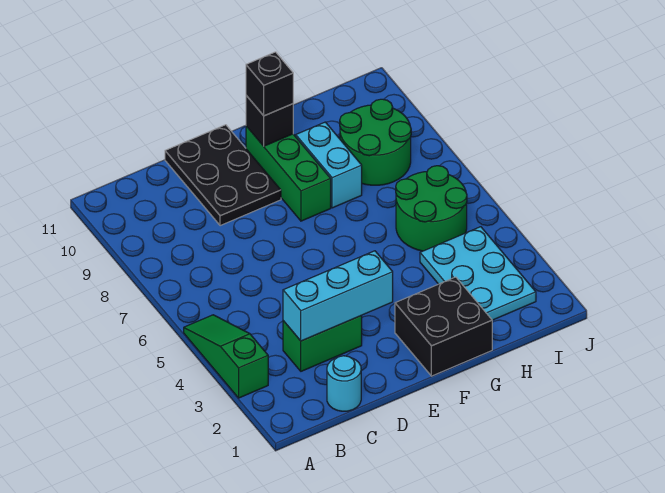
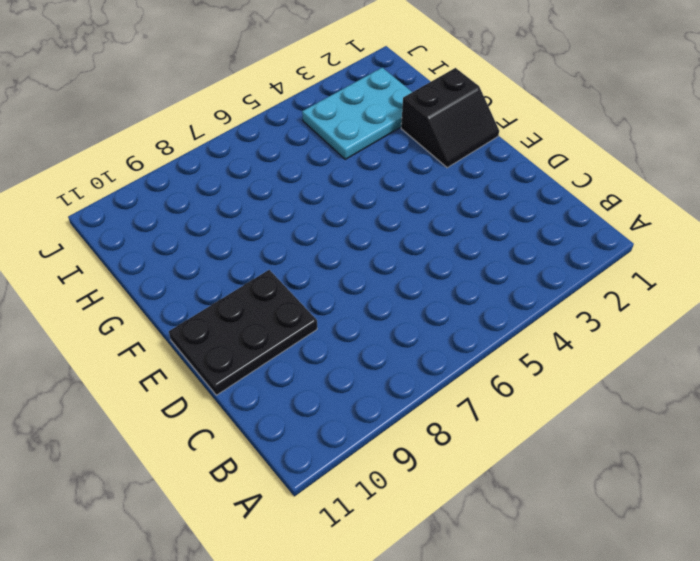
black slope F1:G2 level 1 top G -> black brick F1:G2 level 1
none -> green slope A3:A5 level 1 top 3
none -> cyan round brick C1 level 1
none -> green brick C3:D3 level 1

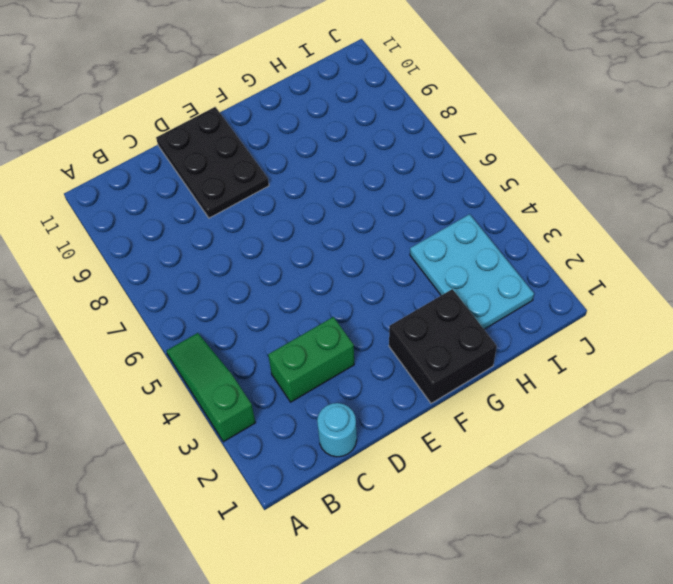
none -> green brick F8:F10 level 1
none -> cyan brick G8:G9 level 1
none -> green round brick H5:I6 level 1

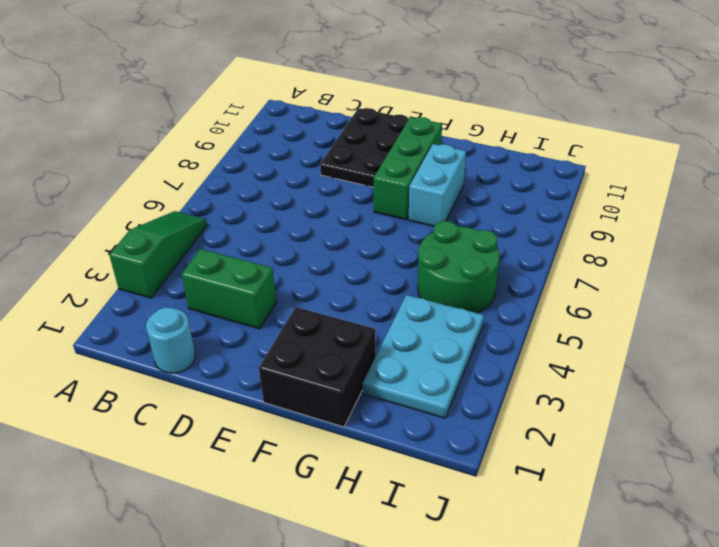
none -> green round brick H8:I9 level 1
none -> cyan brick C3:E3 level 2
none -> black brick F10 level 2

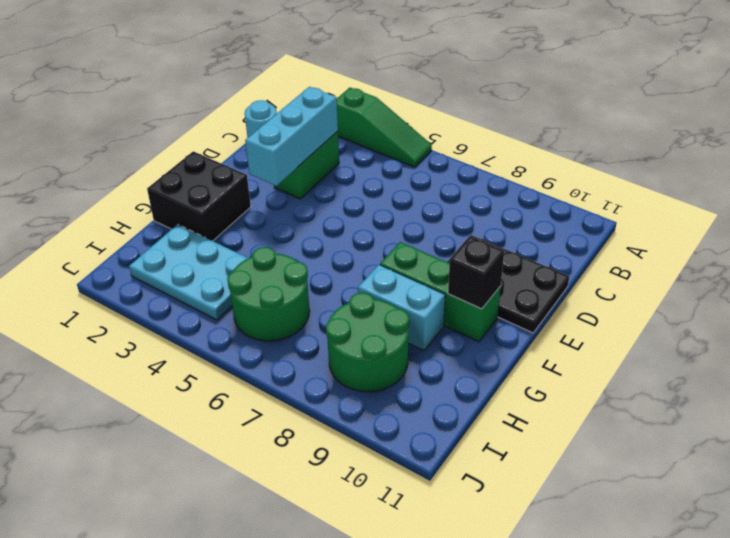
none -> black brick F10 level 3

